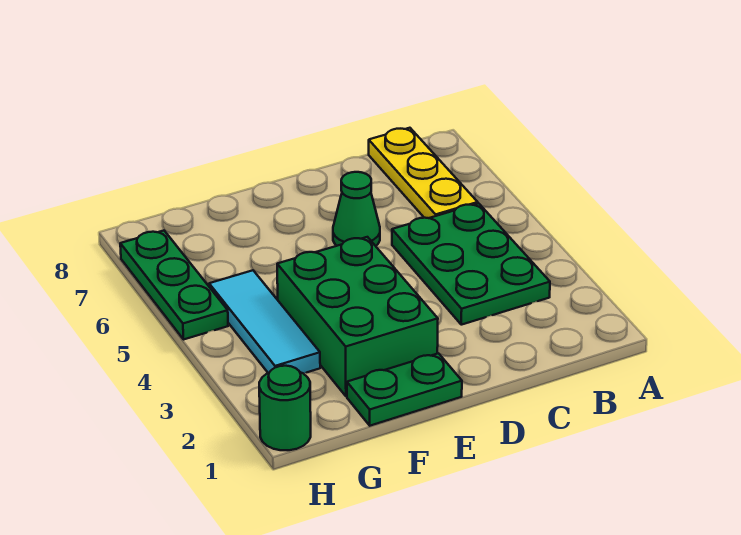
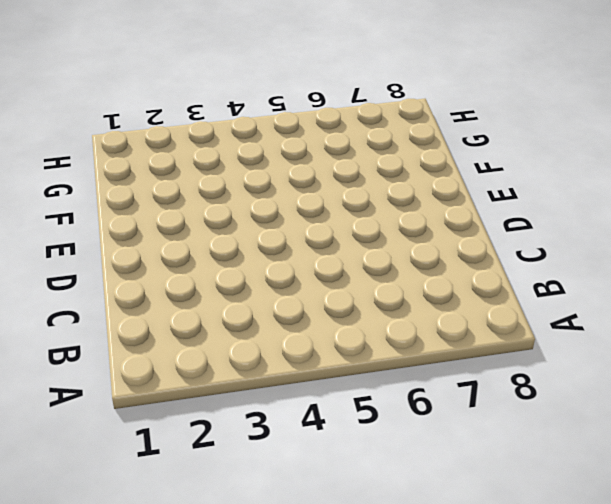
none -> green plate B3:C5 level 1
none -> yellow plate B6:B8 level 1

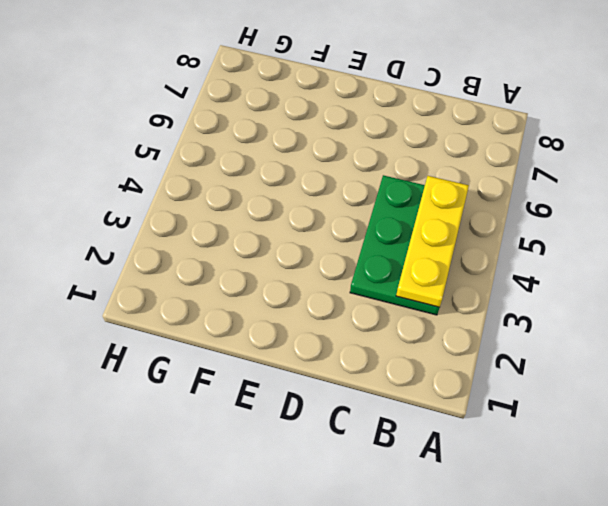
yellow plate B3:B5 level 2 -> yellow plate B6:B8 level 1
none -> green cone D6 level 1
none -> green plate E1:F1 level 1

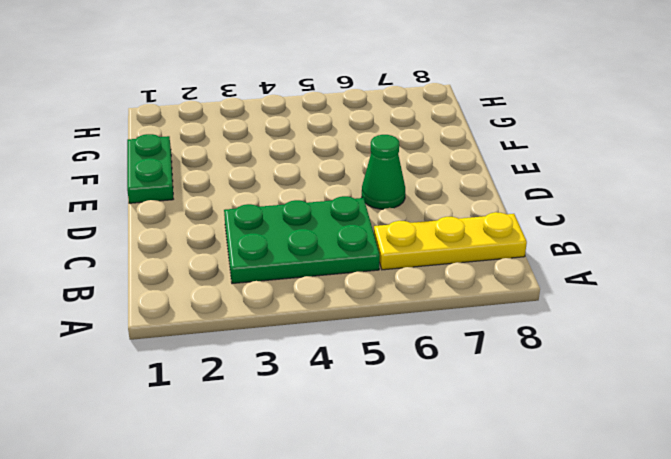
none -> green brick E2:F4 level 1
none -> cyan tile G3:G5 level 1

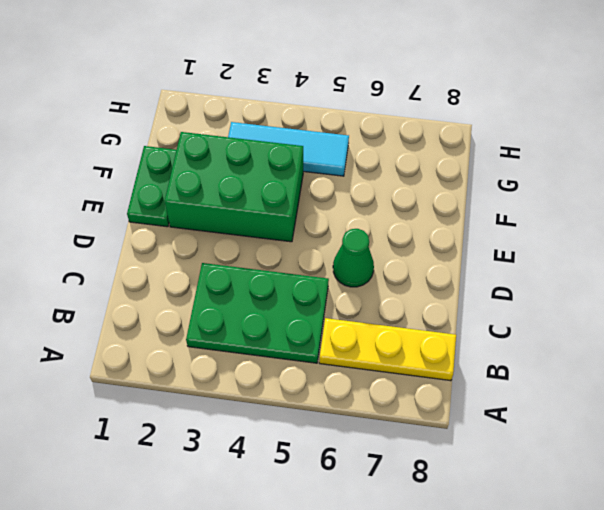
none -> green round brick H1 level 1
none -> green plate H5:H7 level 1

